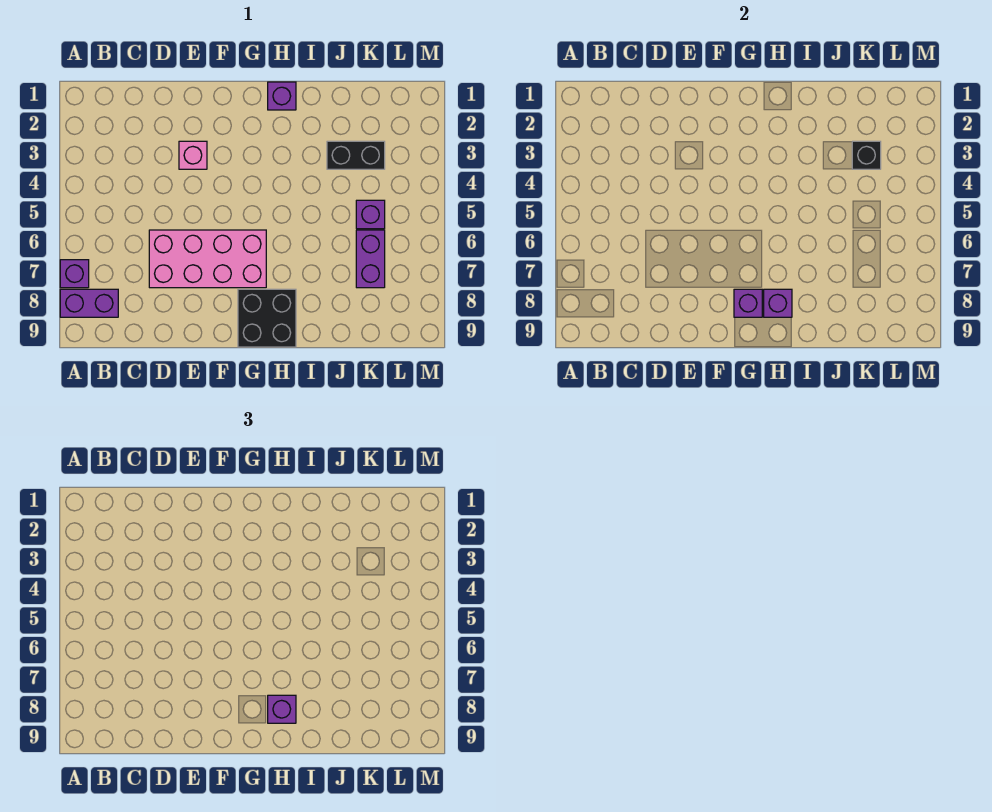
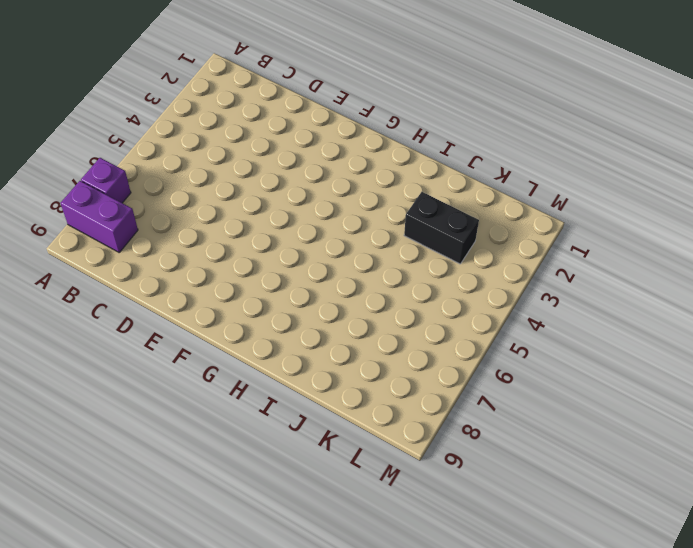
none -> pink brick D6:G7 level 1
none -> pink brick E3 level 1
none -> black brick G8:H9 level 1

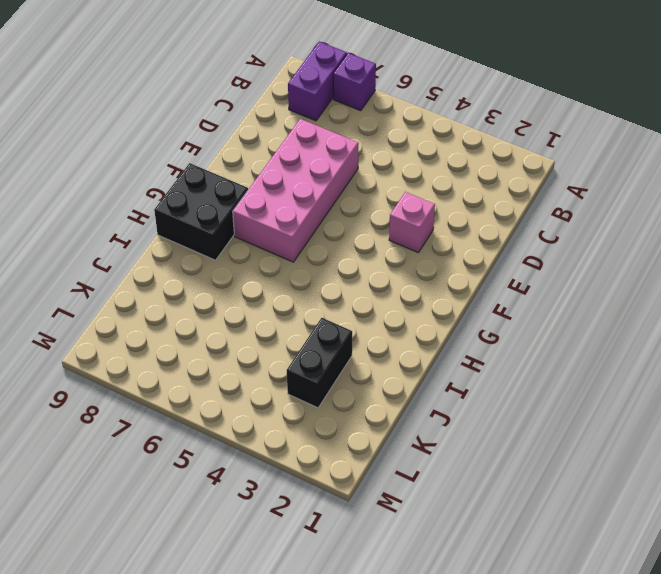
none -> purple brick H1 level 1
none -> purple brick K5 level 1
none -> purple brick K6:K7 level 1

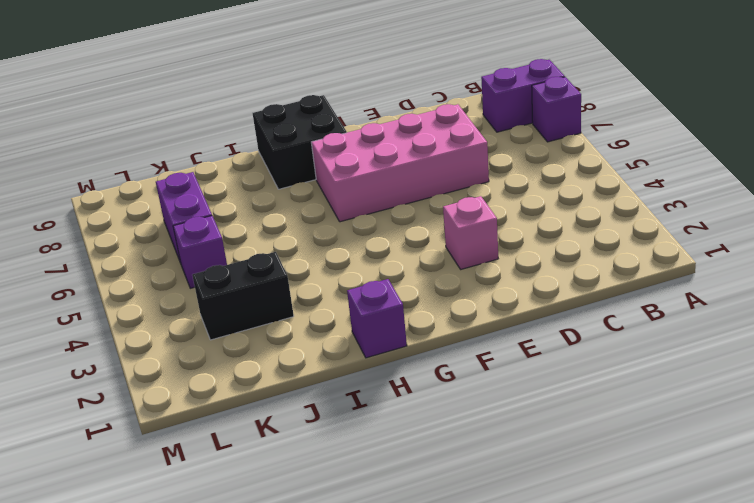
none -> purple brick G8 level 2
none -> purple brick H8 level 2
none -> black brick K3 level 2

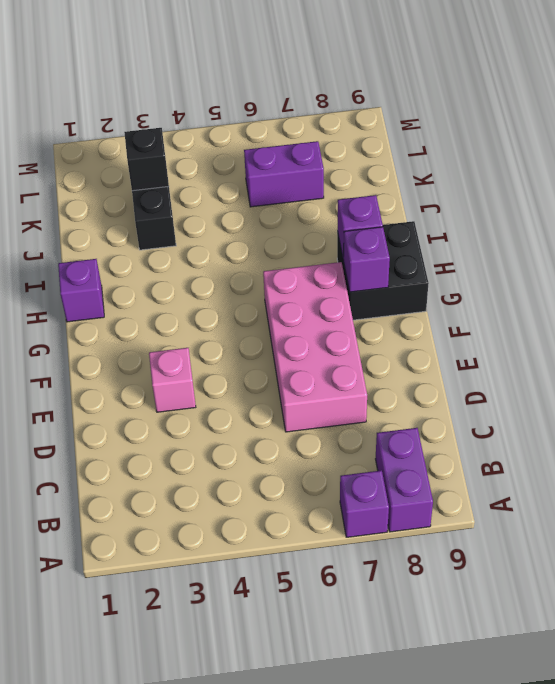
none -> purple brick K5 level 1
none -> purple brick H8 level 3

